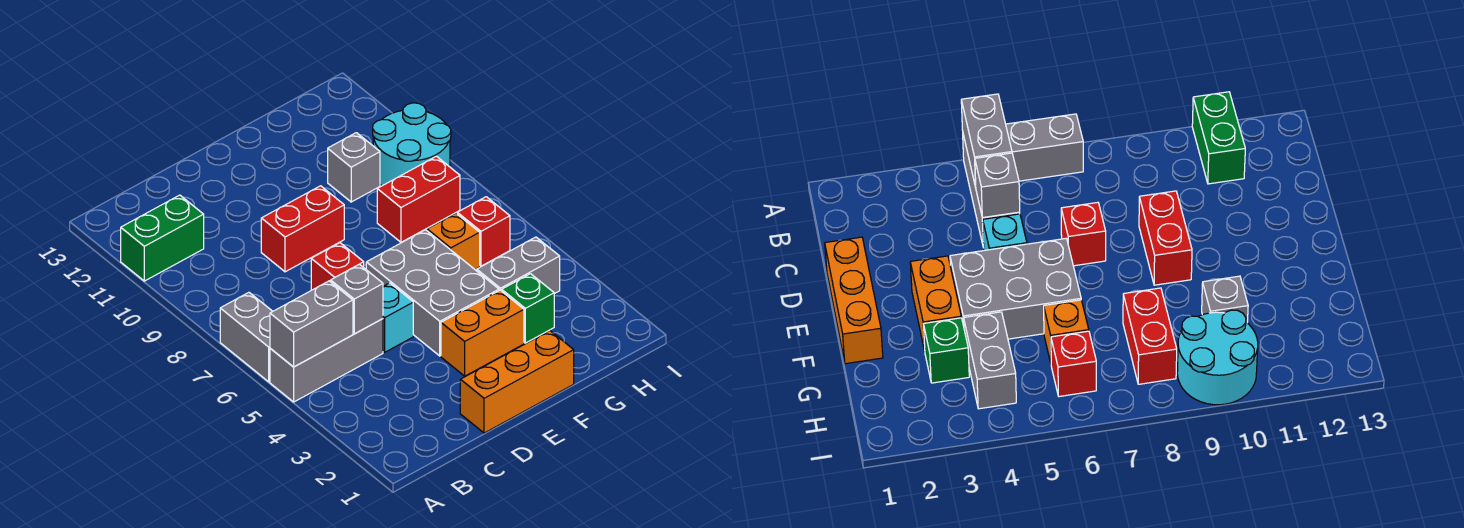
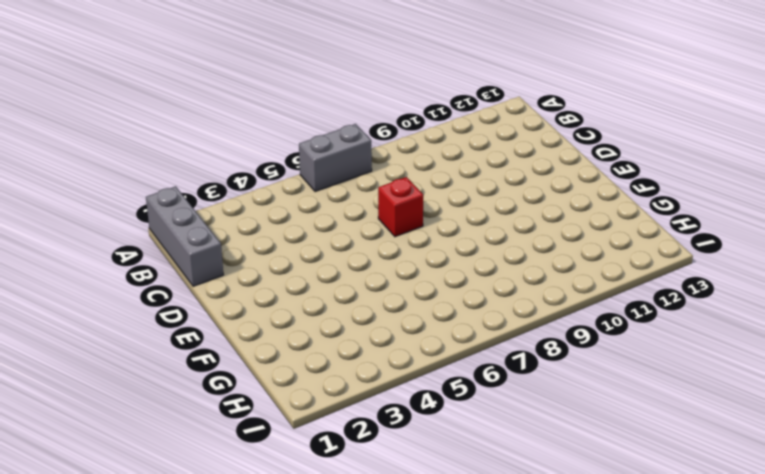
grey brick A1:C1 level 1 -> grey brick A5:C5 level 1
none -> green brick A11:B11 level 1
none -> orange brick D1:F1 level 1
none -> cyan brick D5 level 1

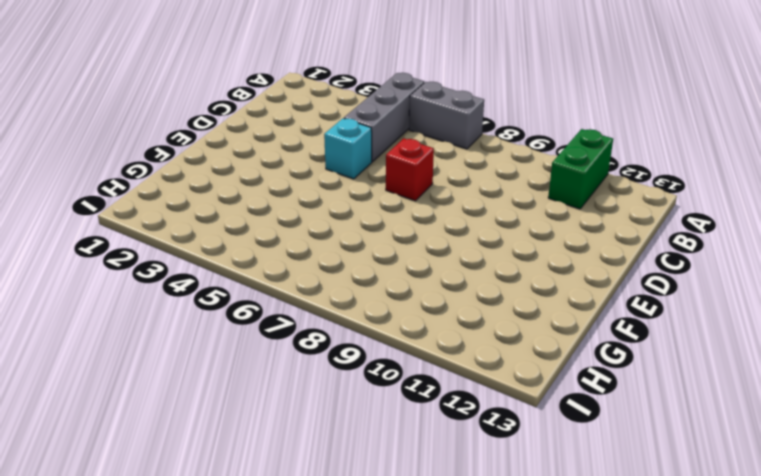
none -> orange brick D1:F1 level 1
none -> red brick D9:E9 level 1
none -> orange brick E3:F3 level 1

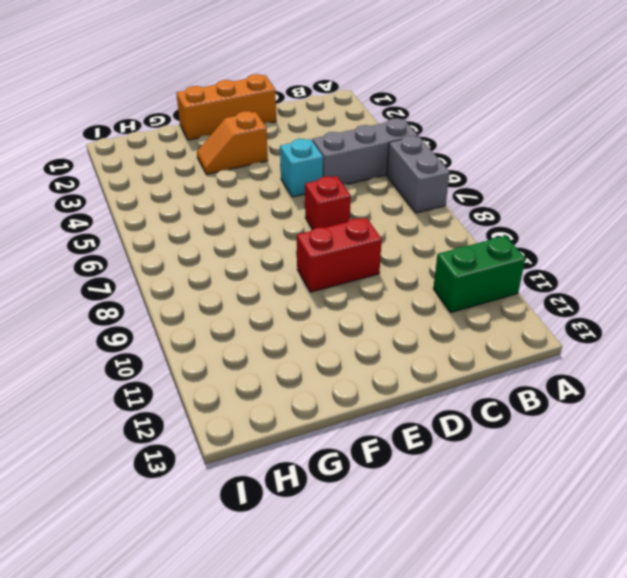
orange slope E3:F3 level 1 top E -> orange brick E3:F3 level 1
none -> grey brick E4:F6 level 1
none -> green brick G3 level 1
none -> grey brick G4:H4 level 1

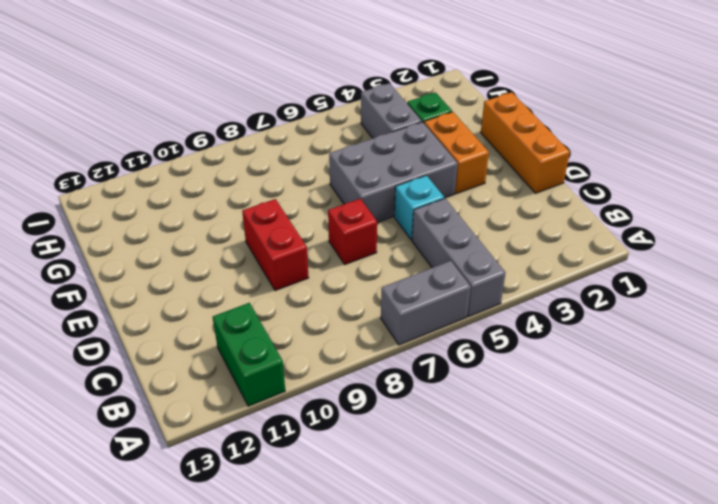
none -> orange brick G6 level 1
none -> red brick G8:H8 level 1
none -> grey brick G10 level 1

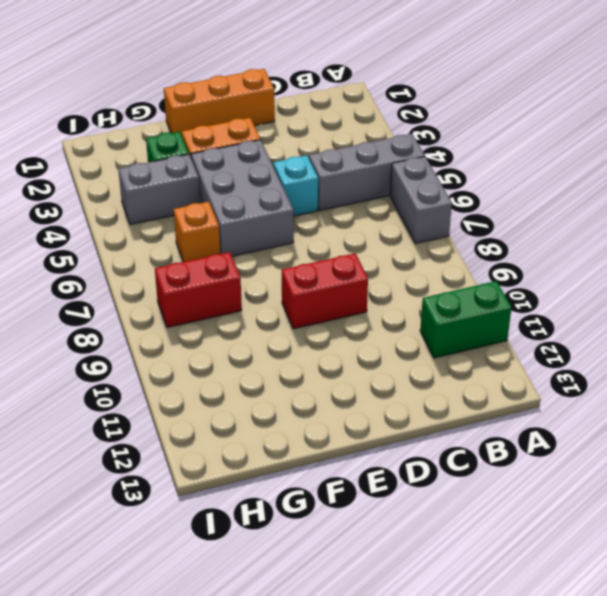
none -> red brick D7 level 1
none -> grey brick G10 level 1
none -> red brick H6 level 1

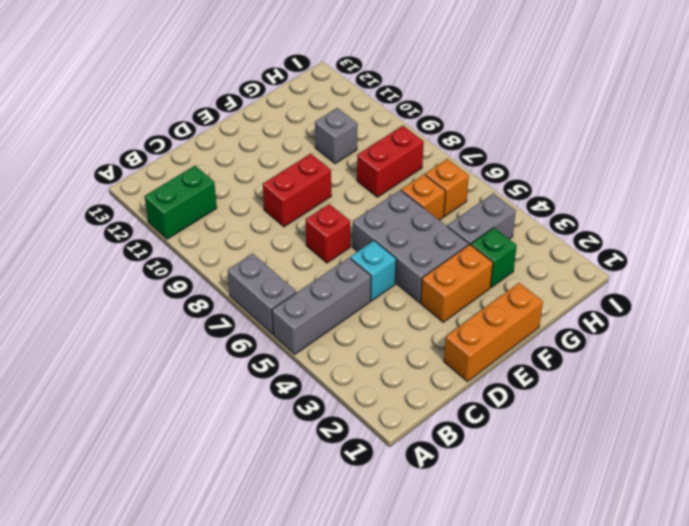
orange brick H6 level 1 -> red brick H6 level 1
none -> cyan round brick H9:I10 level 1
none -> grey brick A5:B5 level 2
none -> grey brick C5 level 2

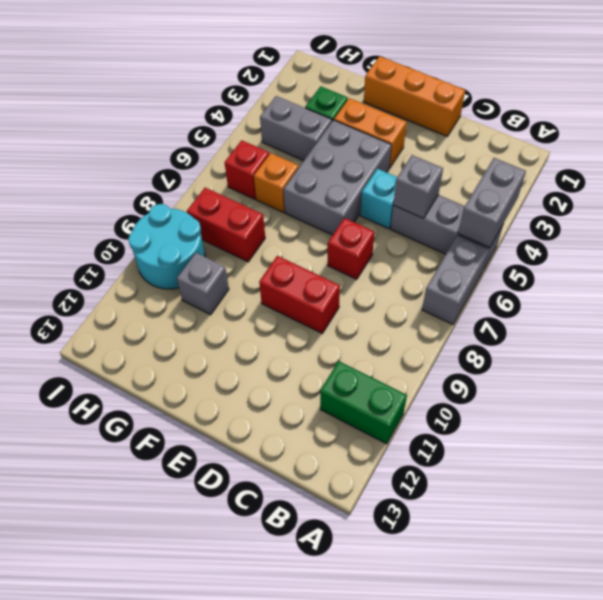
grey brick A4:A5 level 2 -> grey brick A5:B5 level 2

